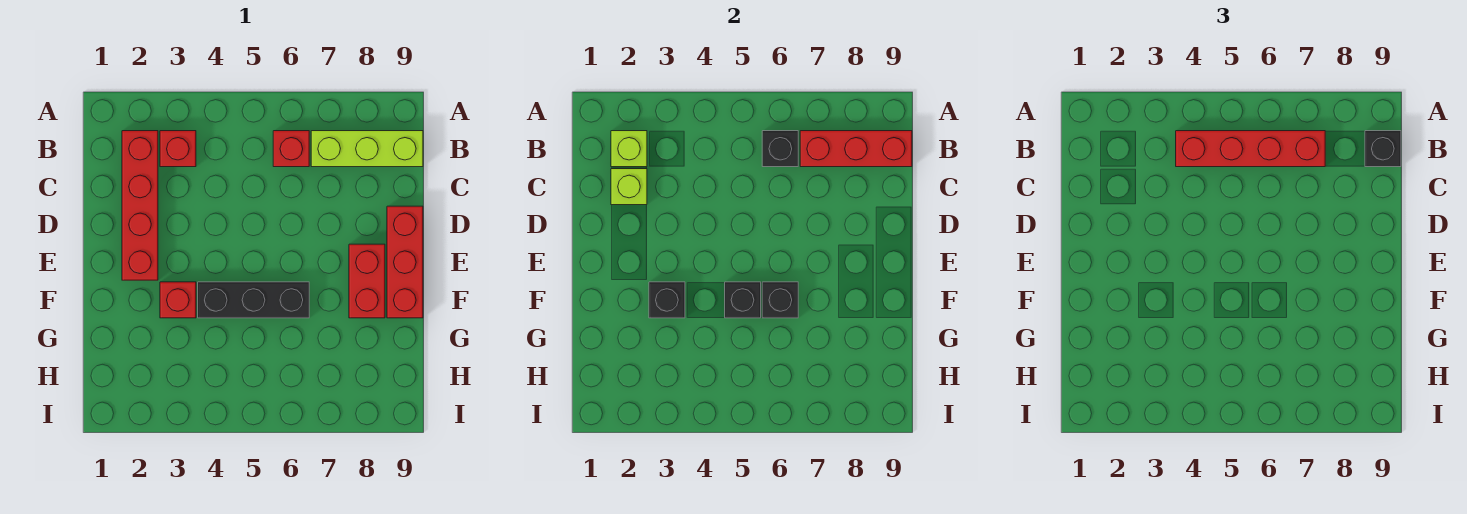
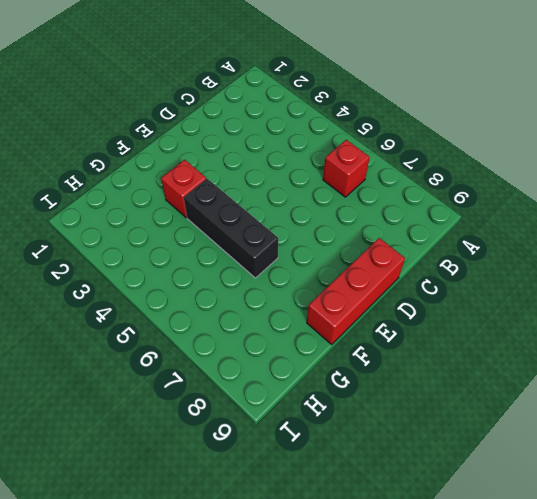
none -> red brick B2:E2 level 1
none -> red brick B3 level 1
none -> lime brick B7:B9 level 1

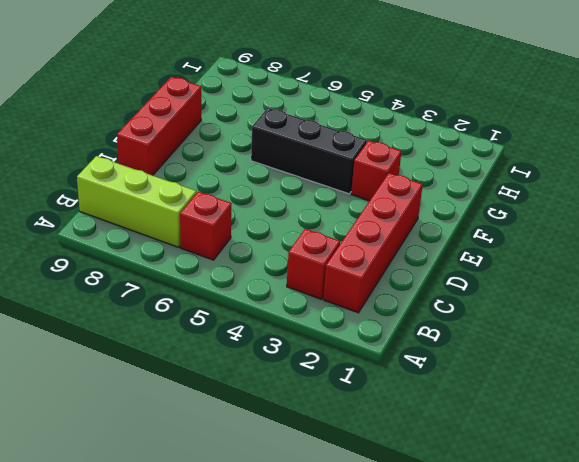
none -> red brick E8:F8 level 1
none -> lime brick B2 level 2
none -> black brick B6 level 2

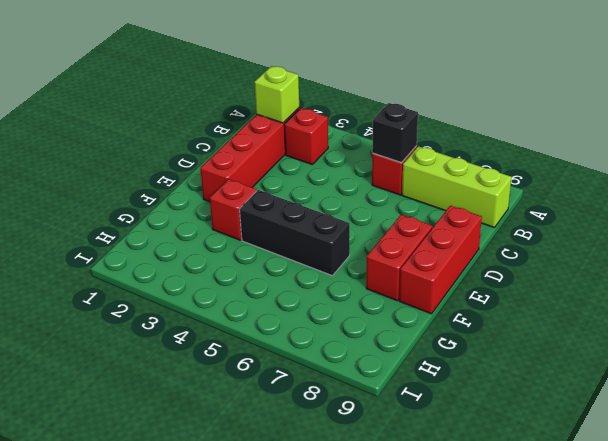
none -> red brick B7:B9 level 2
none -> lime brick C2 level 2
none -> black brick F3 level 2

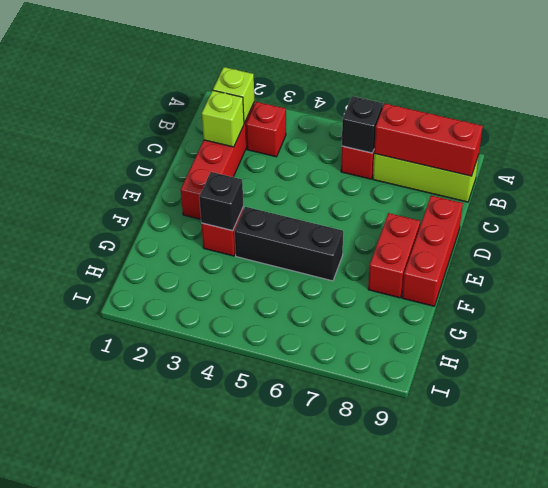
none -> black brick F5 level 2
none -> black brick F6 level 2
none -> red brick B4:B7 level 3

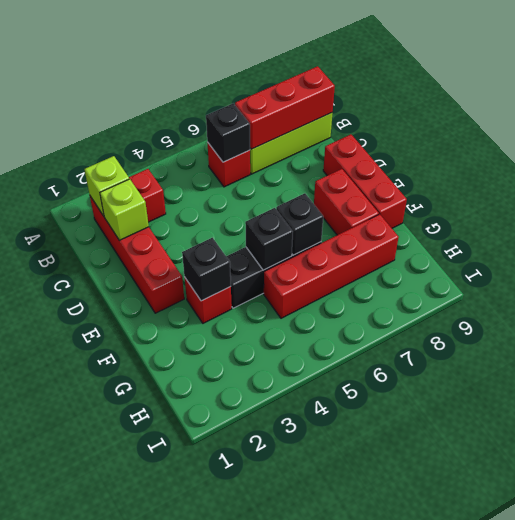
red brick G5:G8 level 1 -> red brick B4:B7 level 3
none -> black brick B9 level 3

